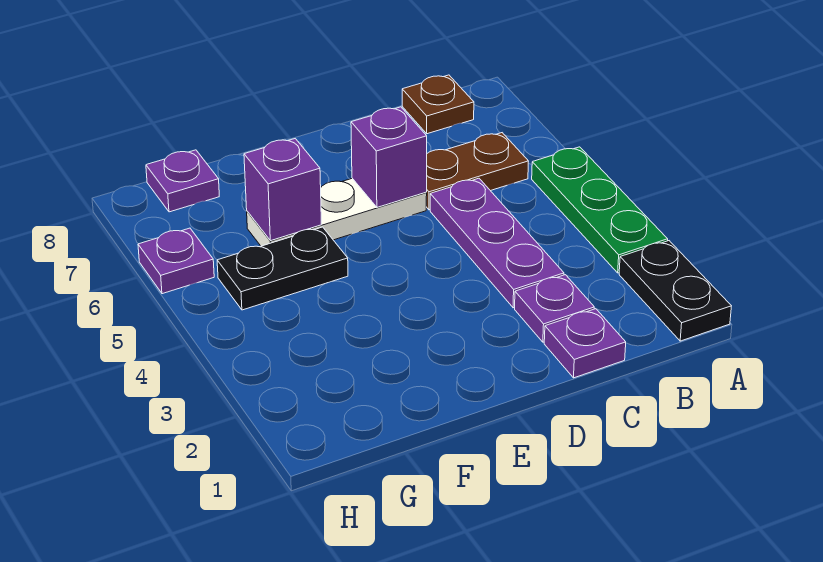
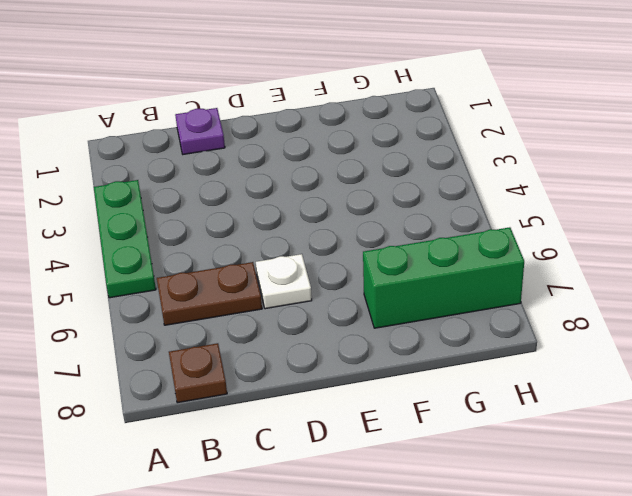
white plate D6 level 1 -> white plate D6:F6 level 1
green brick F7:H7 level 1 -> none
none -> black plate A1:A2 level 1
none -> purple plate C2 level 1
none -> purple plate C3:C5 level 1

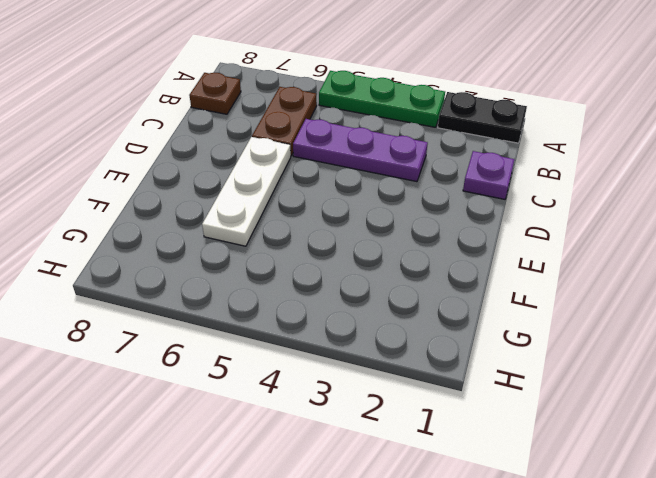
none -> purple plate C2 level 1
none -> black plate F5:G5 level 1
none -> purple plate G8 level 1

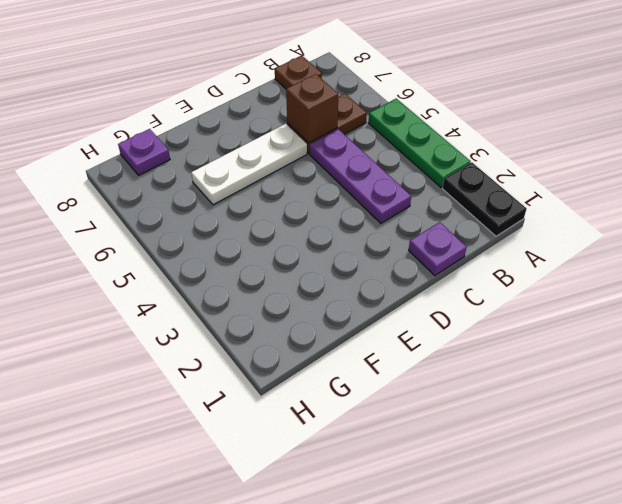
brown brick C6 level 2 -> none
none -> purple plate C2 level 1
none -> black plate F5:G5 level 1
none -> purple plate H6 level 1

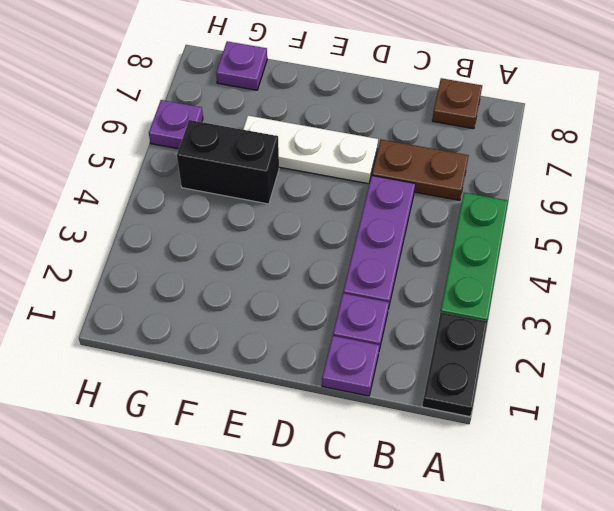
black brick F5:G5 level 1 -> black plate F5:G5 level 1
none -> purple brick D6 level 2
none -> purple brick F6 level 2

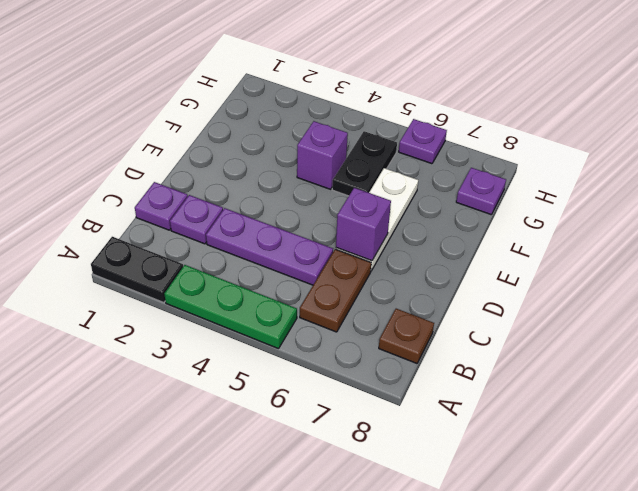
purple brick F4 level 1 -> purple brick F6 level 2

